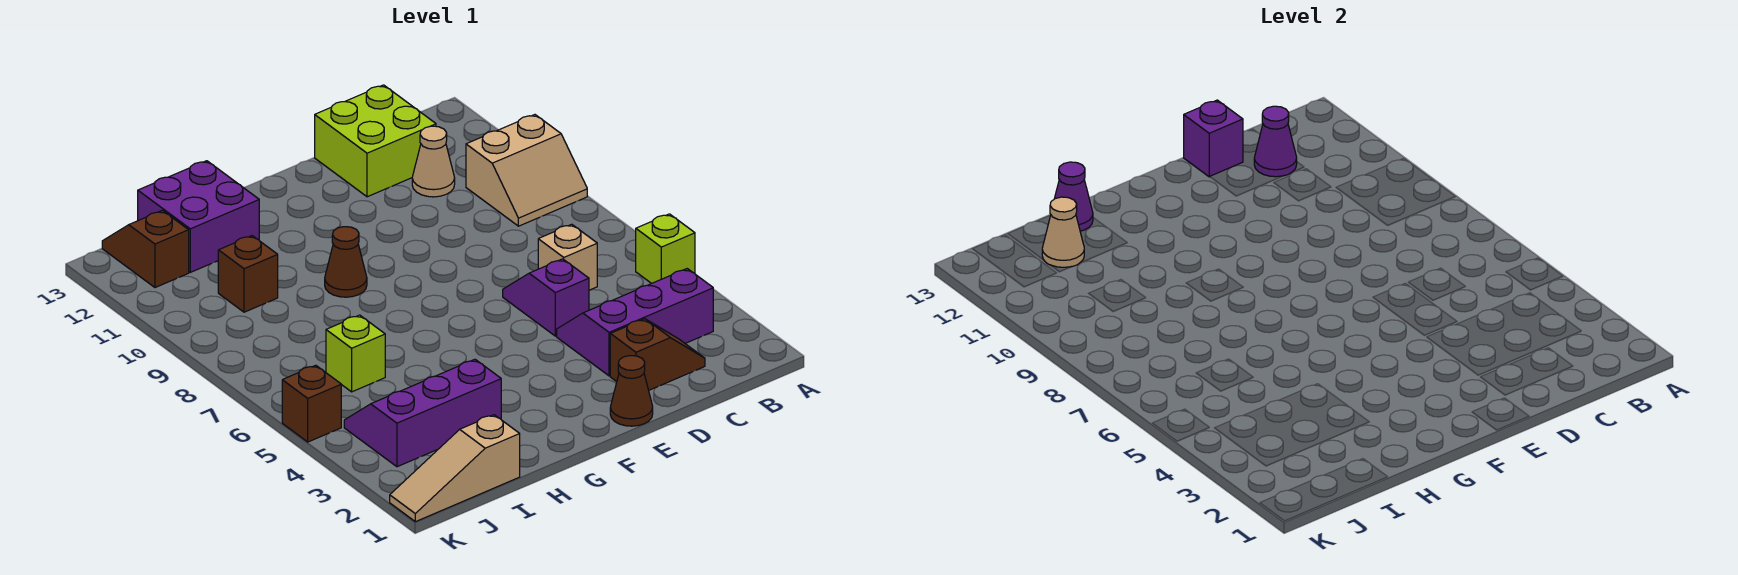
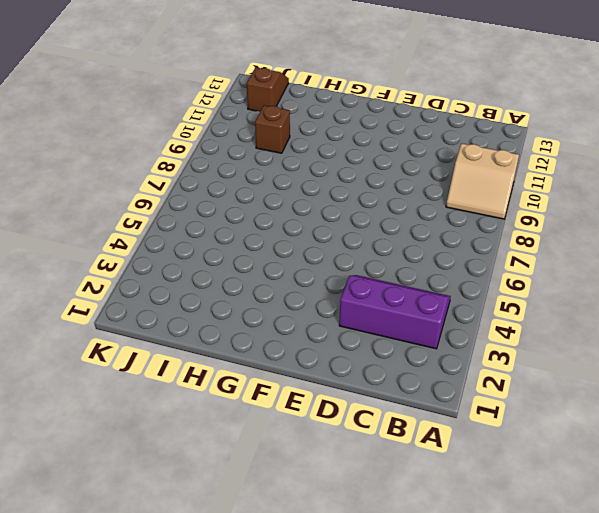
none -> lime brick A5 level 1
none -> brown slope C2:D2 level 1 top D
none -> tan brick C6 level 1

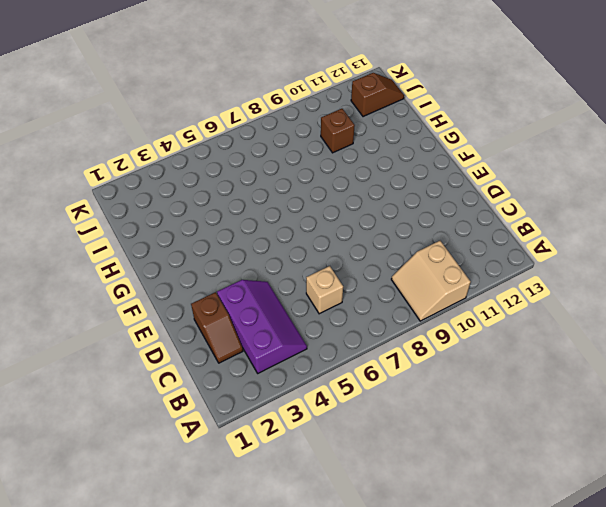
none -> lime brick A5 level 1
none -> tan cone C11 level 1
none -> lime brick C12:D13 level 1

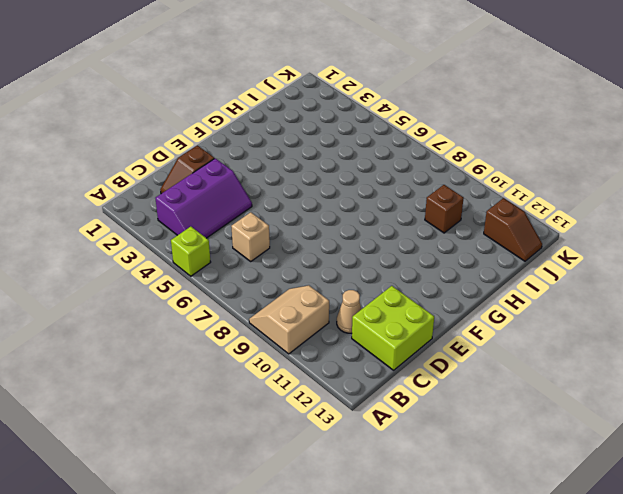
none -> purple slope D5:D6 level 1 top 5
none -> brown cone E1 level 1
none -> brown cone G9 level 1

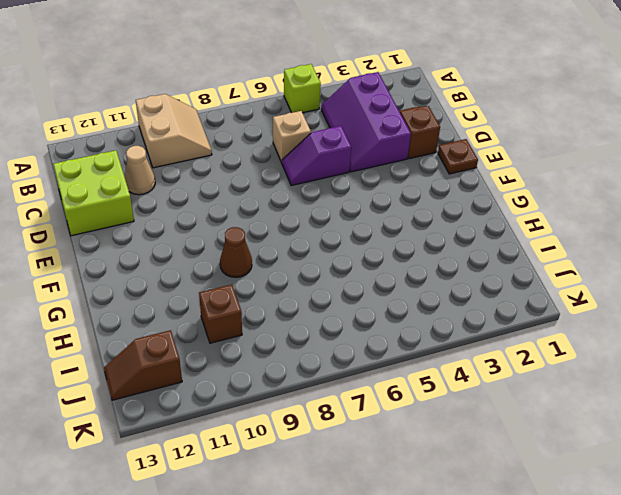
brown plate E1 level 1 -> brown cone E1 level 1
none -> purple slope H3:J4 level 1 top 3
none -> purple brick H12:I13 level 1
none -> tan slope I1:K1 level 1 top I

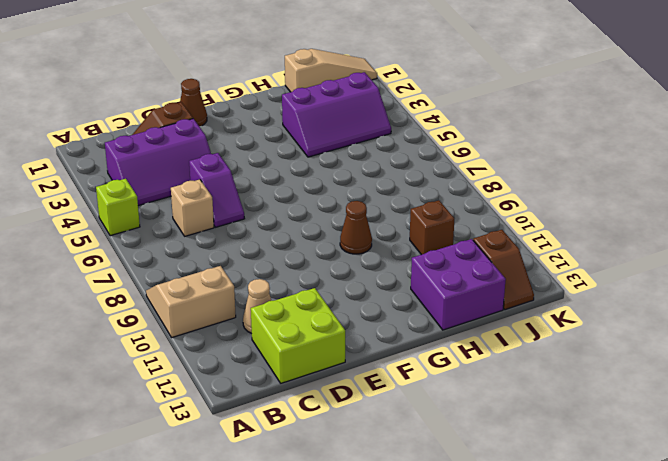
none -> lime brick I6 level 1
none -> brown brick K5 level 1
none -> purple cone C12 level 2

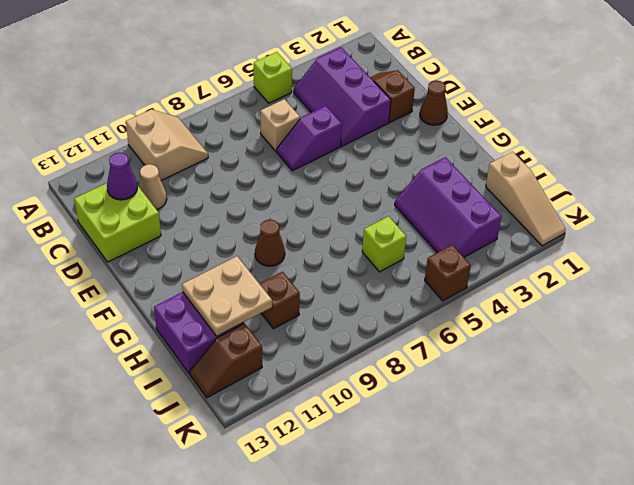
tan plate H11:I12 level 2 -> tan cone I12 level 2
none -> purple brick D13 level 2
none -> purple cone H13 level 2

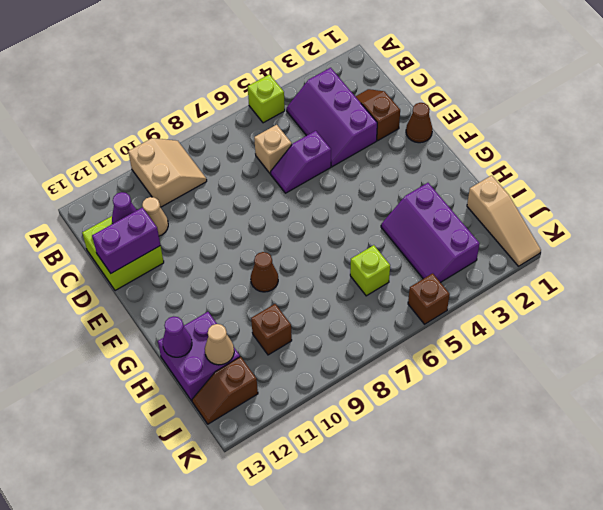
purple brick D12:D13 level 2 -> purple brick D13 level 2

